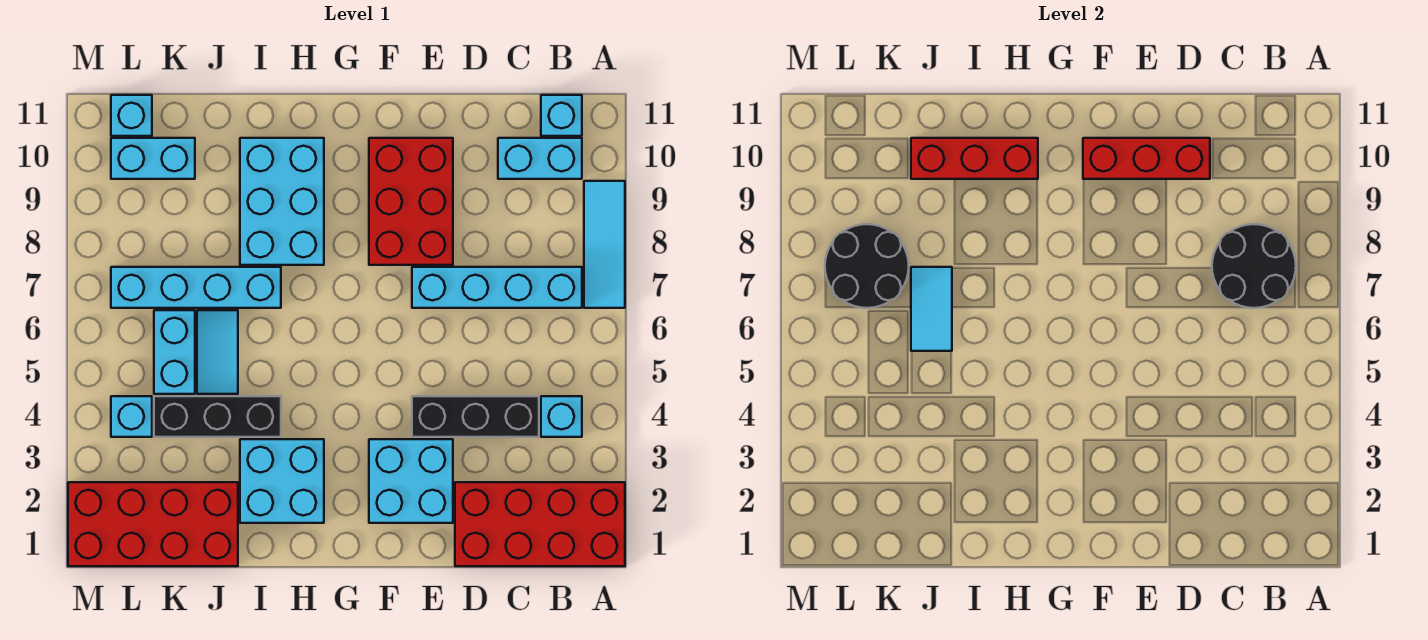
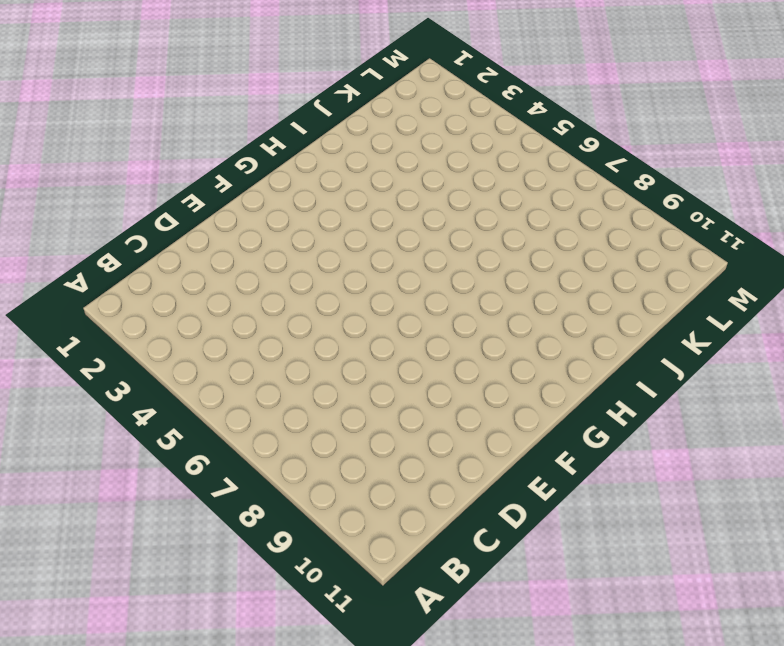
none -> red brick A1:D2 level 1
none -> cyan tile A7:A9 level 1
none -> cyan brick B4 level 1

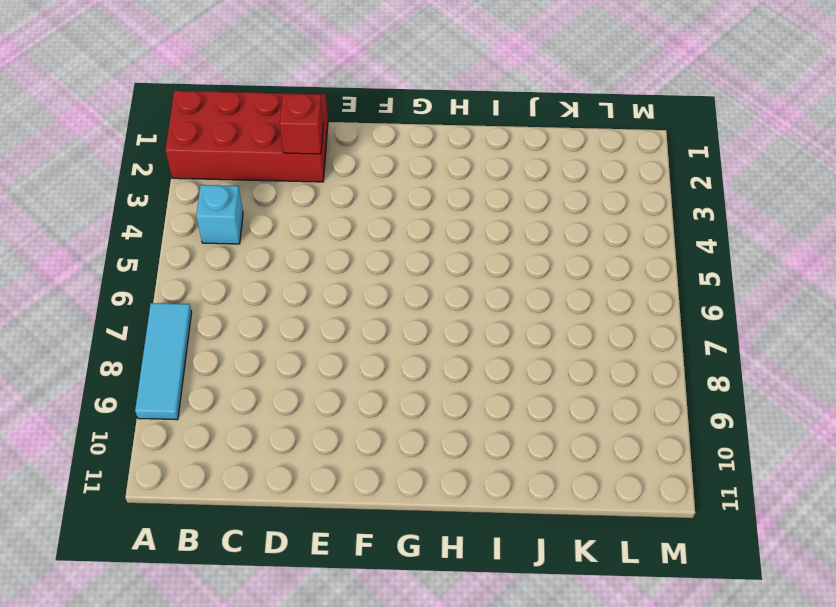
red brick D2 level 2 -> none
none -> cyan brick B7:E7 level 1
none -> cyan brick B10:C10 level 1
none -> cyan brick B11 level 1

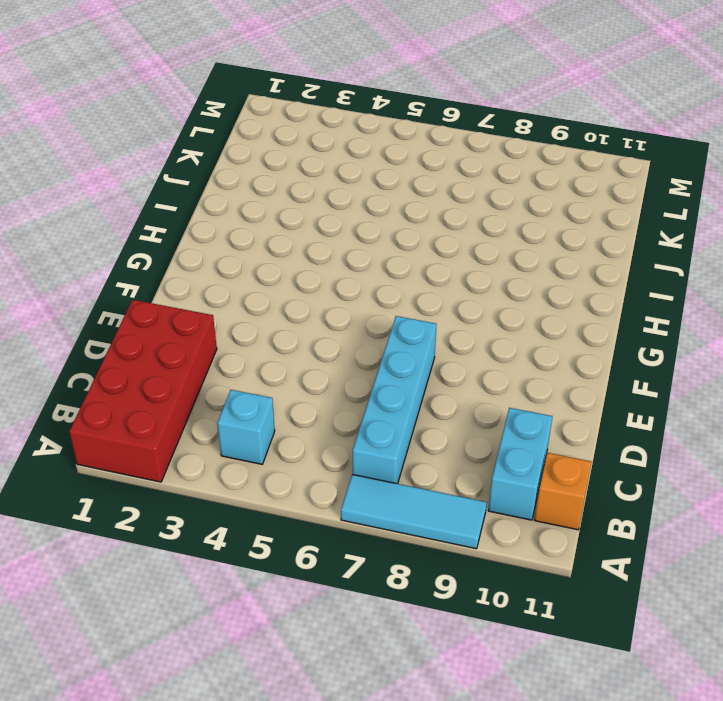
orange brick B11 level 1 -> cyan brick B11 level 1
none -> black brick C4:E4 level 1
none -> cyan brick E2:F3 level 1
none -> red brick E8:F10 level 1

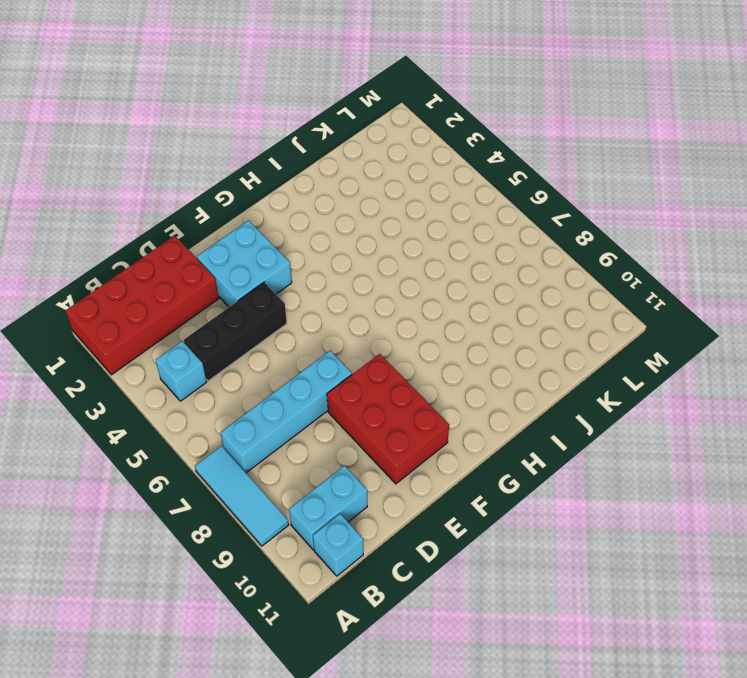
none -> cyan brick H2:I3 level 1
none -> cyan brick H8:I10 level 1
none -> black brick I4:K4 level 1

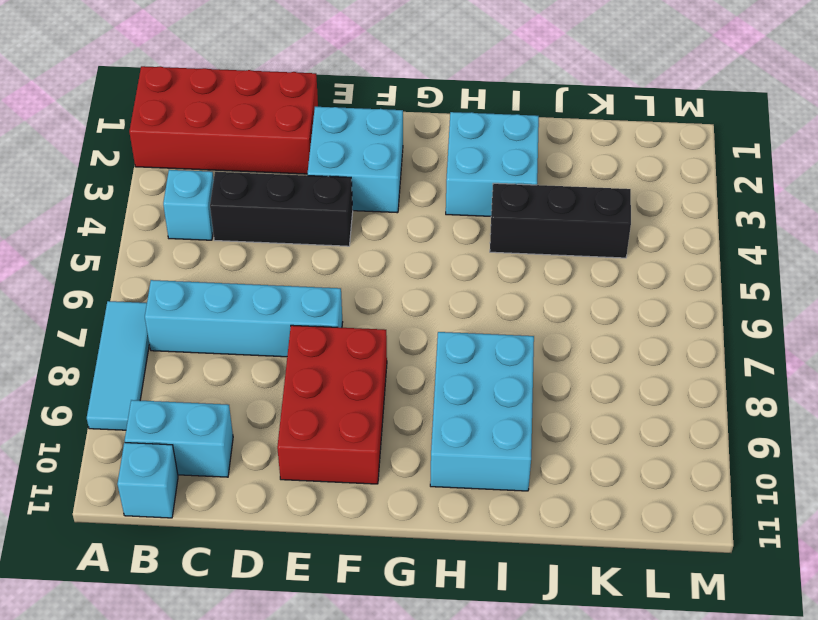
none -> cyan brick I7:L7 level 1
none -> red brick J1:M2 level 1
none -> cyan tile J5:J6 level 1

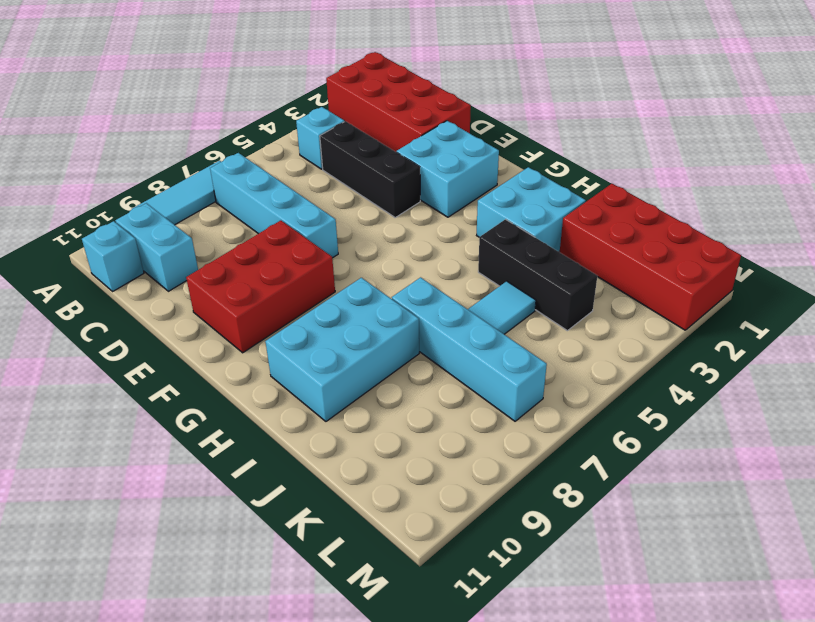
none -> cyan brick K5:K6 level 1
none -> cyan brick K10:L10 level 1
none -> cyan brick L4 level 1

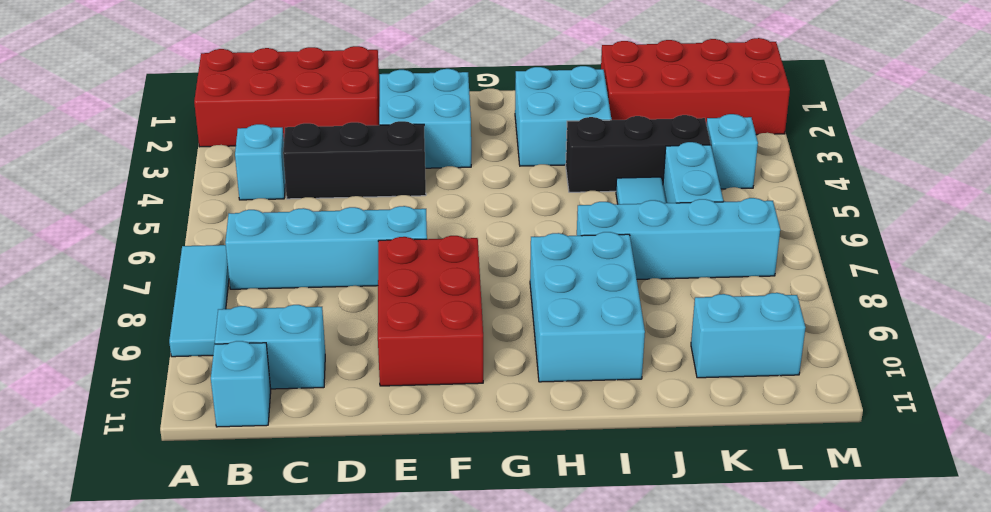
none -> cyan brick L11 level 1
none -> black round brick B7:C8 level 2
none -> red brick D10:F10 level 2

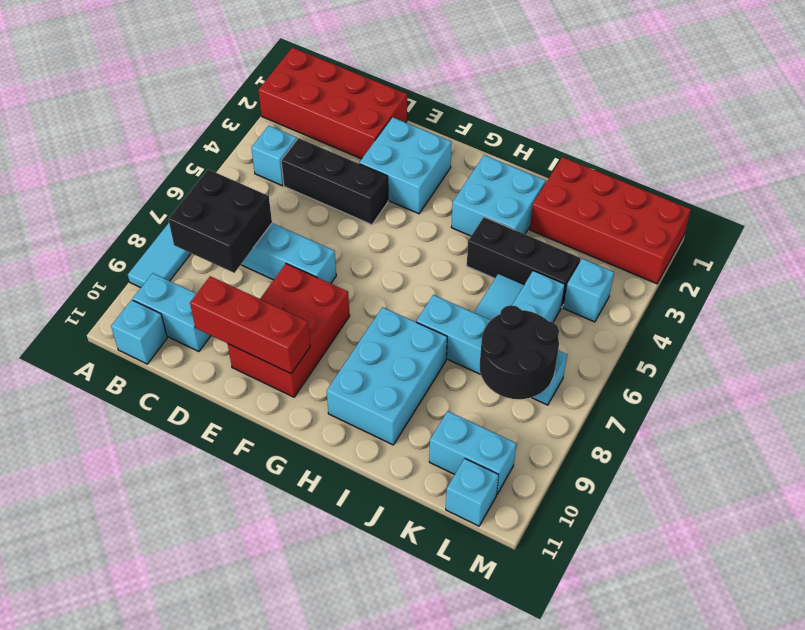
black brick B7:C8 level 2 -> black round brick B7:C8 level 2
none -> red brick H10:J10 level 2
none -> cyan tile J6:J7 level 2

